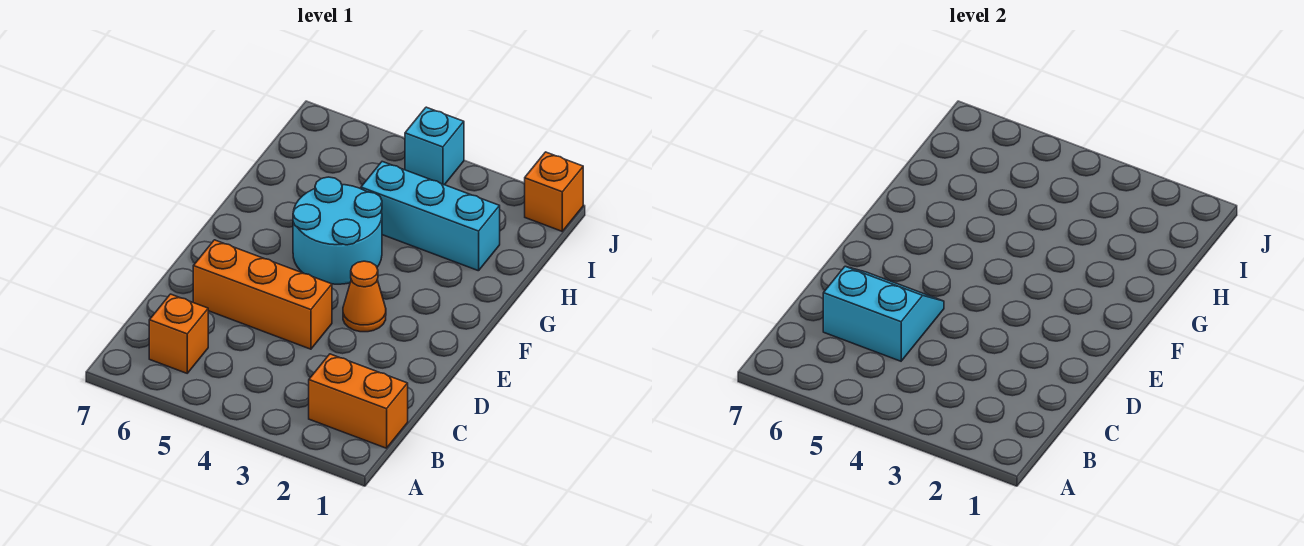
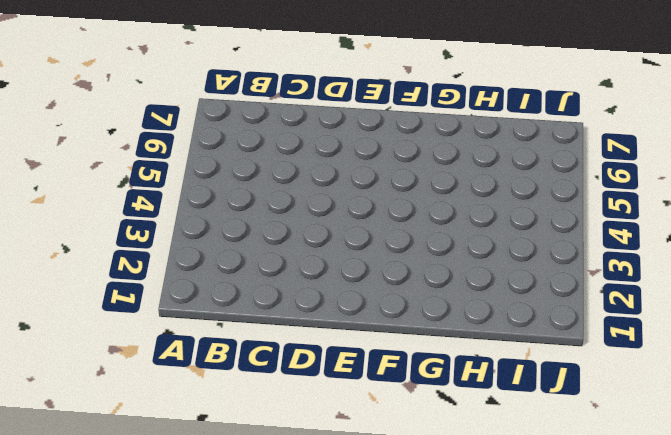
none -> orange brick B1:B2 level 1
none -> orange brick B6 level 1

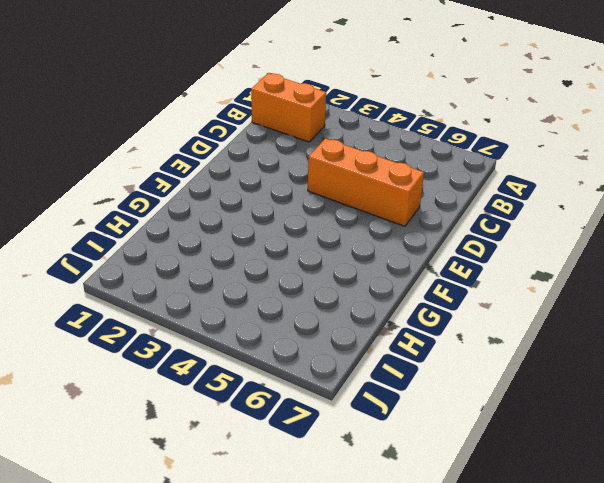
none -> orange brick B6 level 1
none -> orange cone E3 level 1

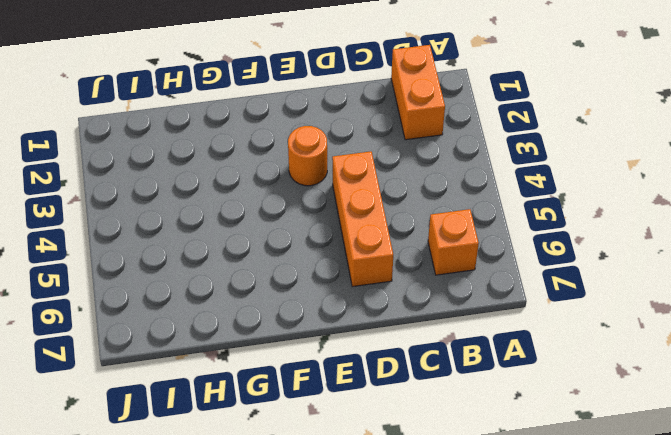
orange round brick E3 level 1 -> orange cone E3 level 1
none -> cyan round brick F4:G5 level 1
none -> cyan brick H2:H4 level 1

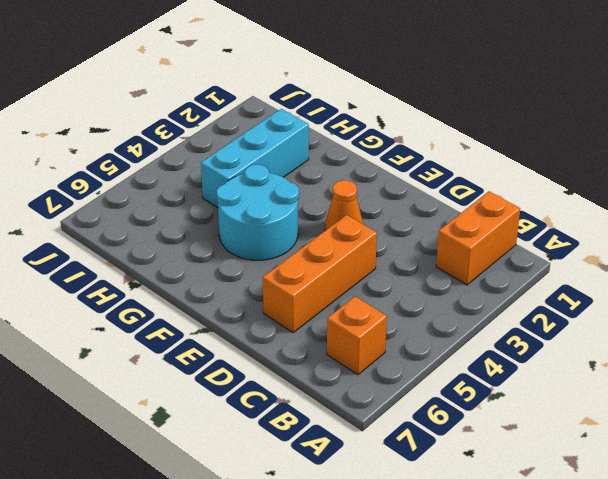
none -> orange brick J1 level 1
none -> cyan brick J4 level 1

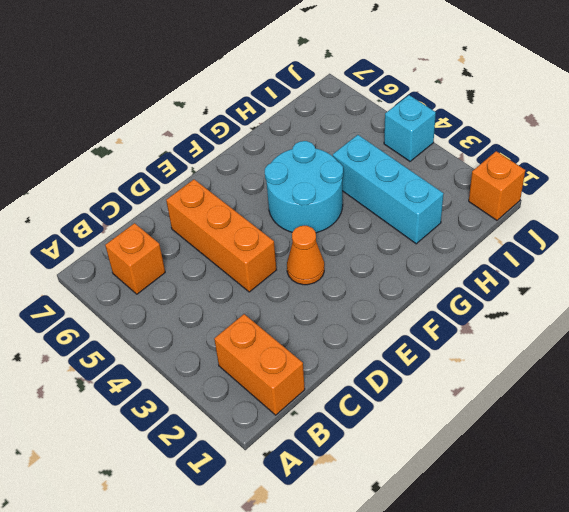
none -> cyan slope C5:D6 level 2 top C

